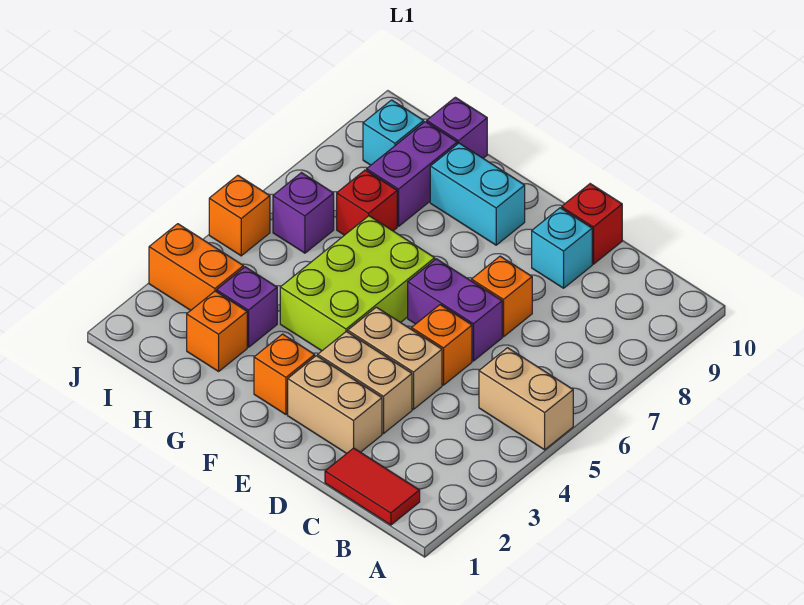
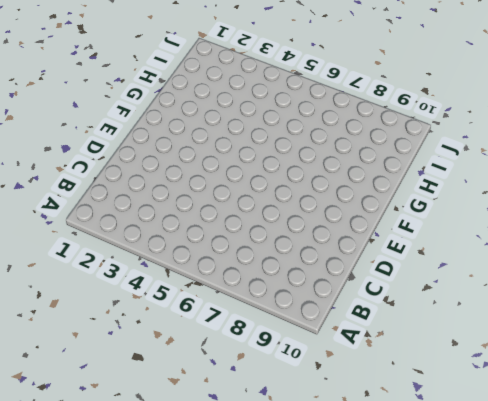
none -> tan brick A5:B5 level 1
none -> red tile B1:C1 level 1
none -> tan brick D2:E2 level 1

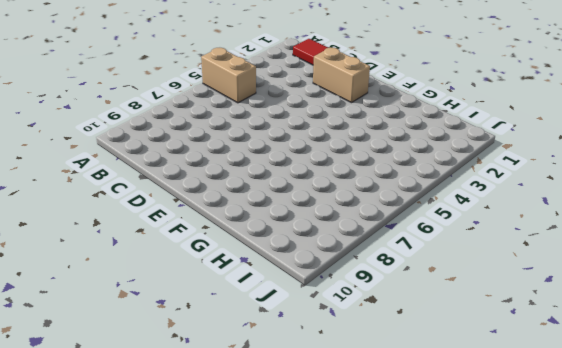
none -> tan brick D3:E3 level 1
none -> tan brick D4:E4 level 1
none -> orange brick D5 level 1

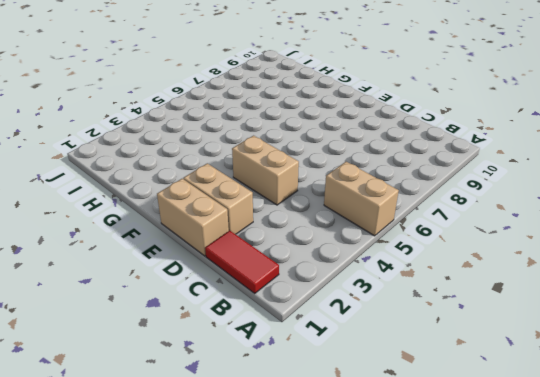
tan brick D1:E1 level 1 -> tan brick D3:E3 level 1
none -> orange brick D5 level 1
none -> purple brick D6:E6 level 1
none -> orange brick D7 level 1

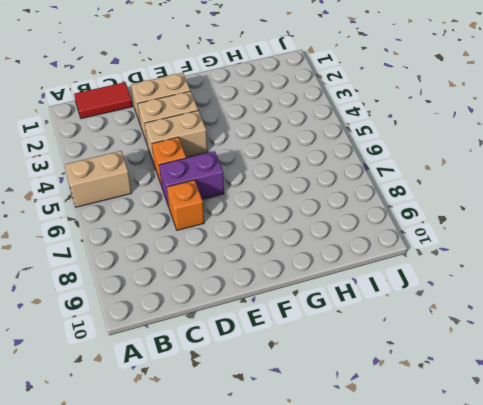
none -> cyan brick D9 level 1
none -> red brick D10 level 1
none -> orange brick F2 level 1

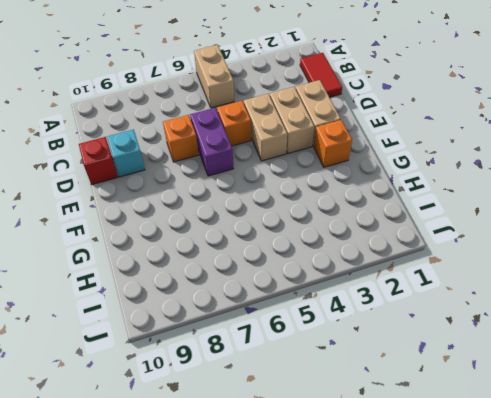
none -> lime brick F4:G6 level 1
none -> cyan brick F9:G9 level 1
none -> orange brick H2 level 1

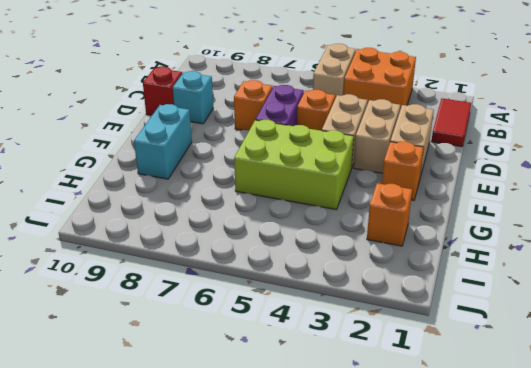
orange brick A3:B4 level 1 -> none
none -> purple brick H3 level 1
none -> red brick H7 level 1
none -> purple brick H8:H9 level 1

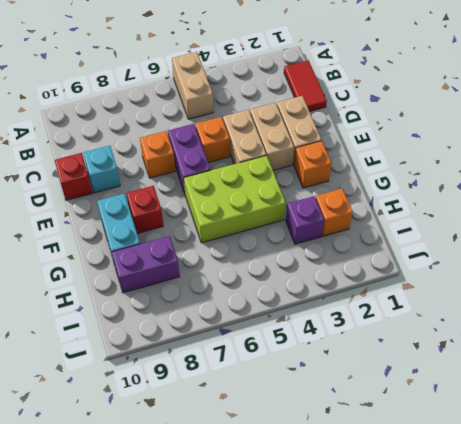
red brick F8 level 1 -> red brick H7 level 1
none -> purple brick H10 level 1
none -> orange brick I3:J3 level 1
none -> purple brick I6 level 1

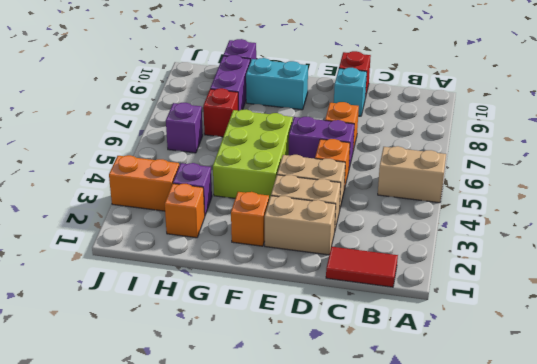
none -> cyan brick I9 level 1
none -> orange brick J5 level 1

